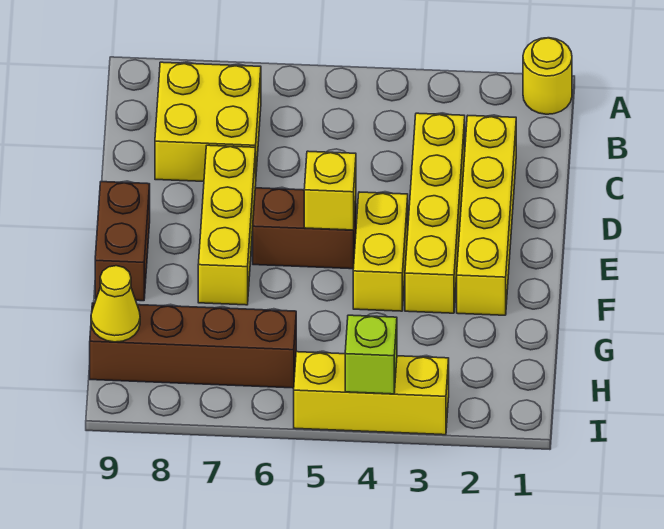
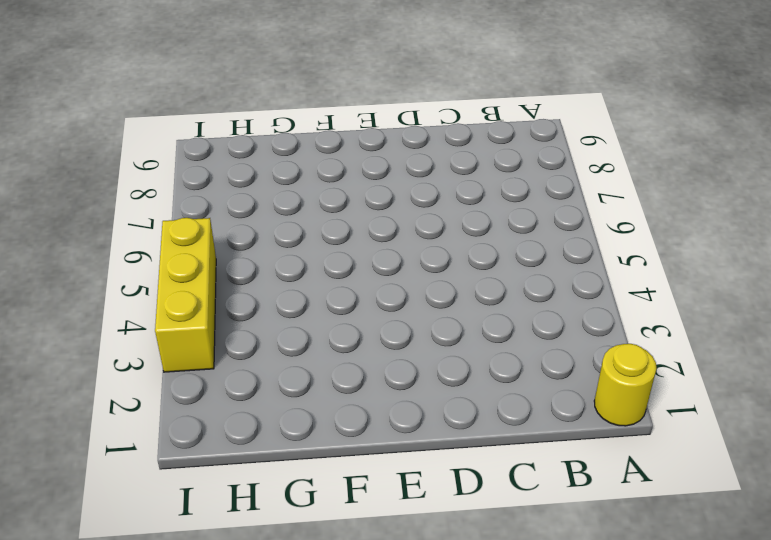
none -> yellow brick B7:C8 level 1
none -> yellow brick C2:F2 level 1
none -> yellow brick C3:F3 level 1

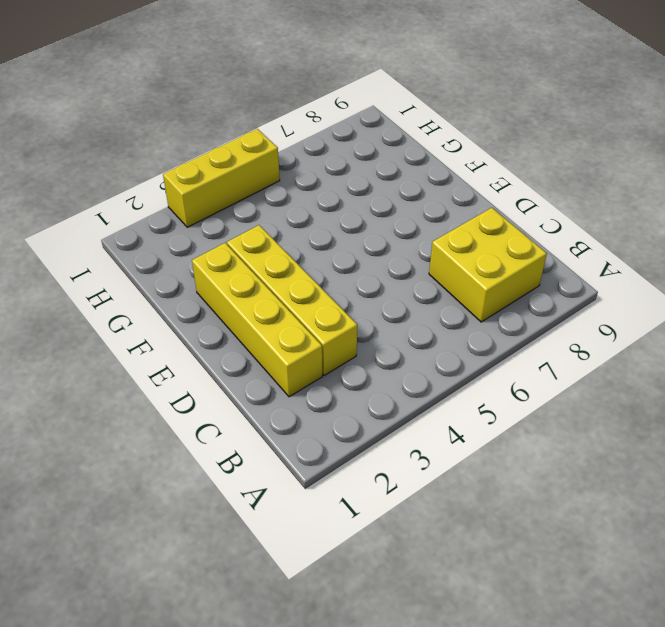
none -> yellow round brick A1 level 1
none -> yellow brick D7:F7 level 1
none -> yellow brick E4:F4 level 1

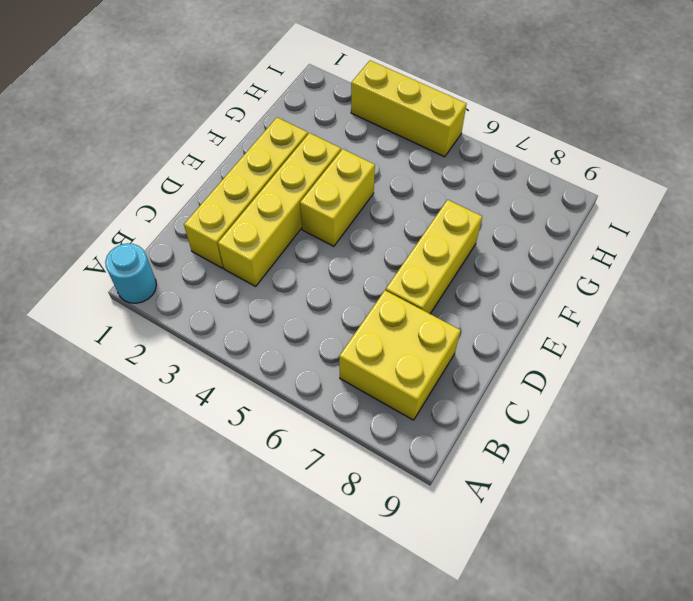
cyan round brick A1 level 1 -> yellow round brick A1 level 1
none -> brown brick E5:E6 level 1
none -> brown brick E9:F9 level 1
none -> brown brick H6:H9 level 1

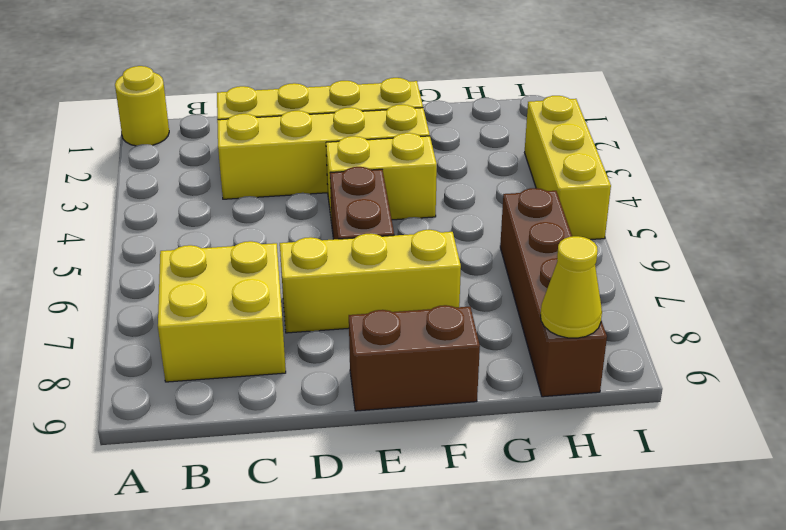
none -> yellow brick E5 level 2
none -> lime brick I4 level 2

